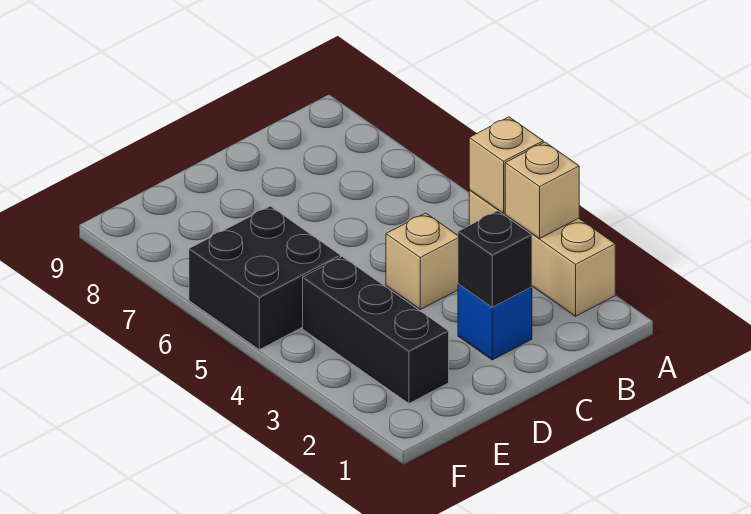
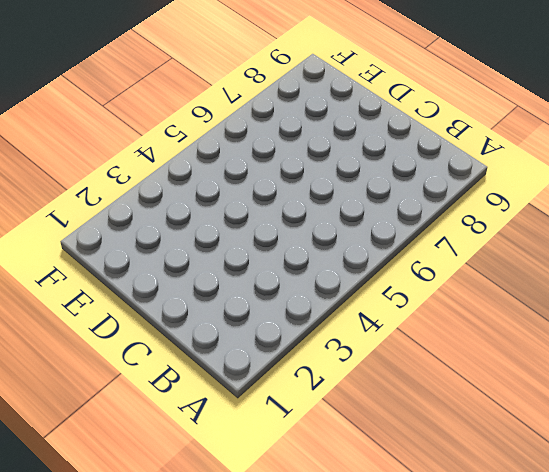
none -> tan brick A2:A4 level 1
none -> blue brick C2 level 1

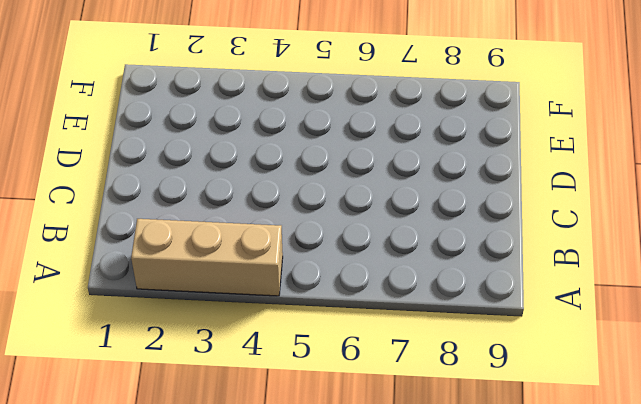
none -> blue brick C2 level 1
none -> tan brick C4 level 1

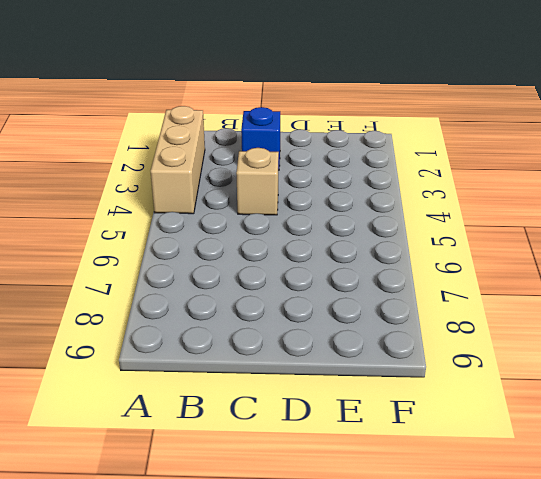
none -> black brick E2:E4 level 1
none -> black brick E5:F6 level 1

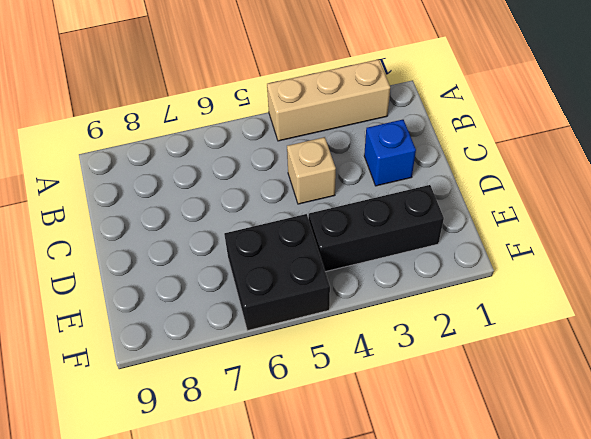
none -> tan brick A3 level 2
none -> tan brick A4 level 2

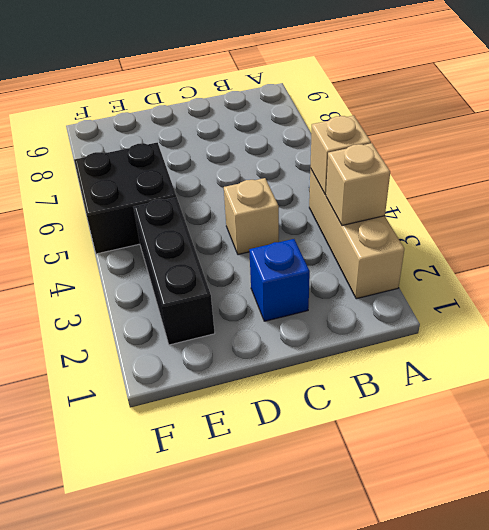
none -> black brick C2 level 2

